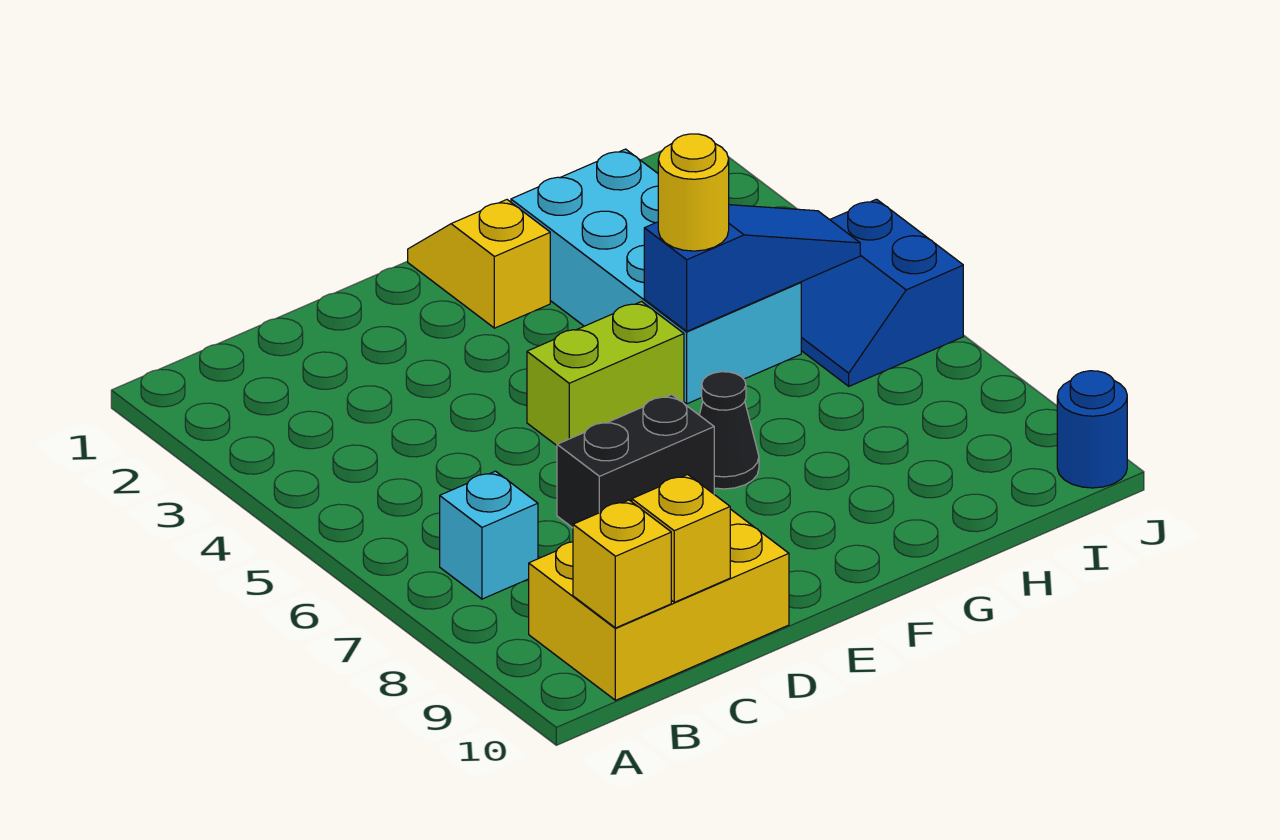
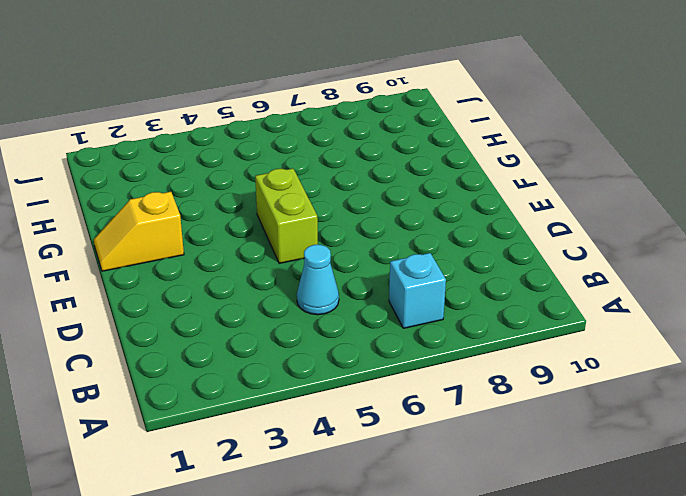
cyan cone C5 level 1 -> none
none -> yellow brick B9:D10 level 1
none -> black brick D7:E7 level 1
none -> black cone F7 level 1

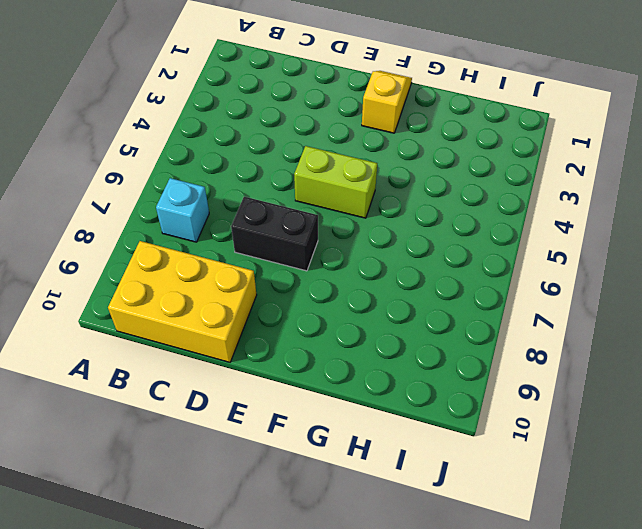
none -> black cone F7 level 1
none -> cyan brick G2:H5 level 1
none -> blue slope I5:J6 level 1 top J

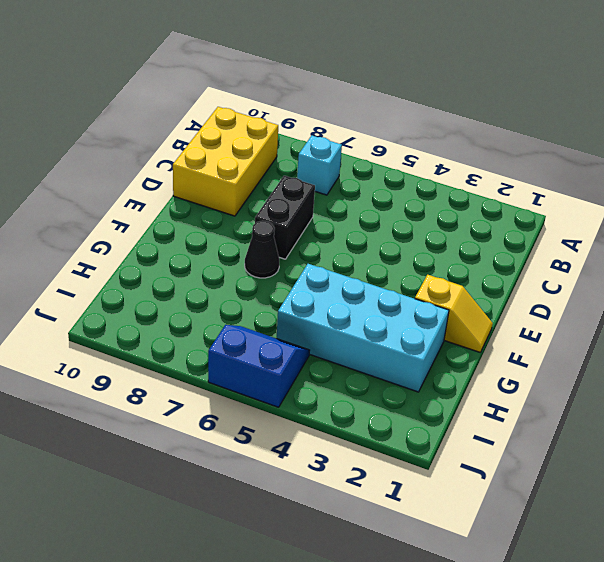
none -> lime brick E5:F5 level 1
none -> blue round brick J10 level 1
none -> yellow brick B10 level 2

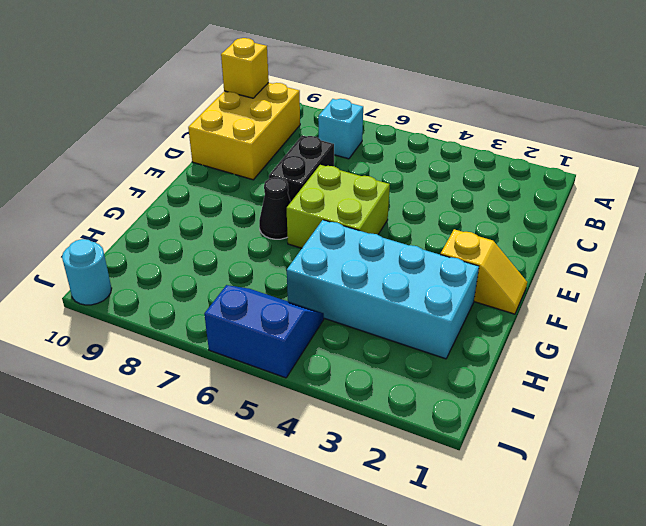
lime brick E5:F6 level 1 -> lime brick E5:F5 level 1
cyan round brick J10 level 1 -> blue round brick J10 level 1
none -> yellow brick C10 level 2
none -> blue slope G5:I5 level 2 top G
none -> yellow round brick G5 level 3

